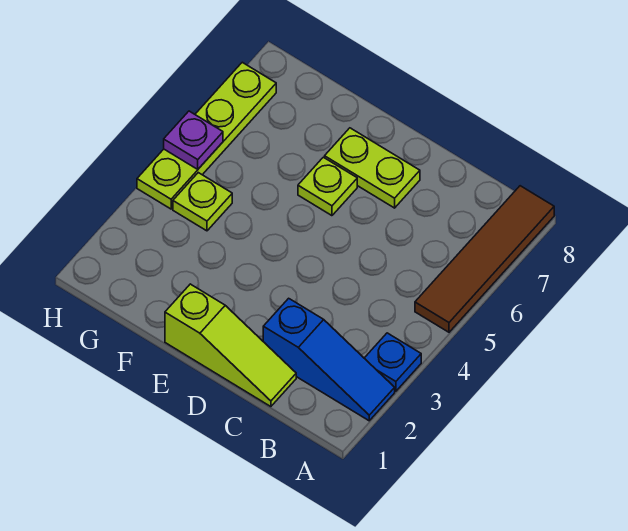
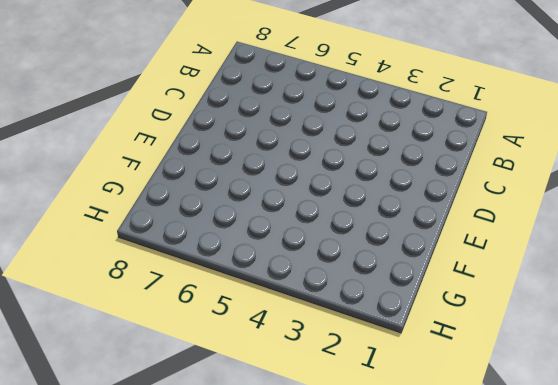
none -> blue slope A2:C2 level 1 top C
none -> blue plate A3 level 1

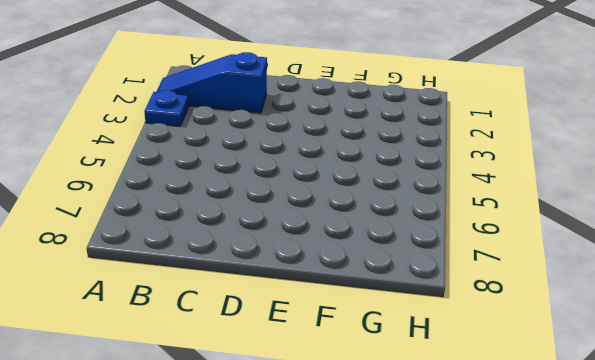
none -> brown tile A5:A8 level 1
none -> lime slope C1:E1 level 1 top E

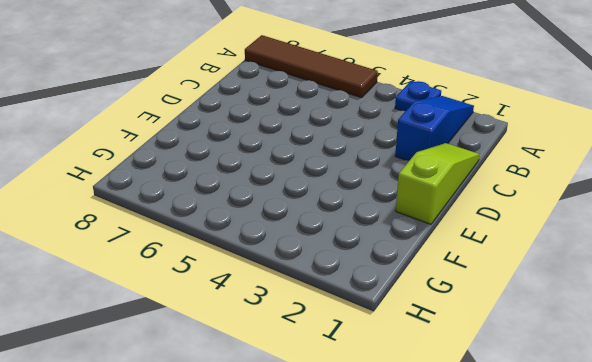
none -> lime plate D7:E7 level 1
none -> lime plate E6 level 1

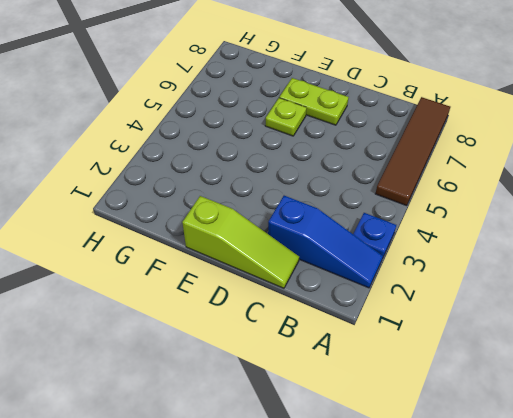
none -> lime plate G4 level 1
none -> lime plate H4:H7 level 1

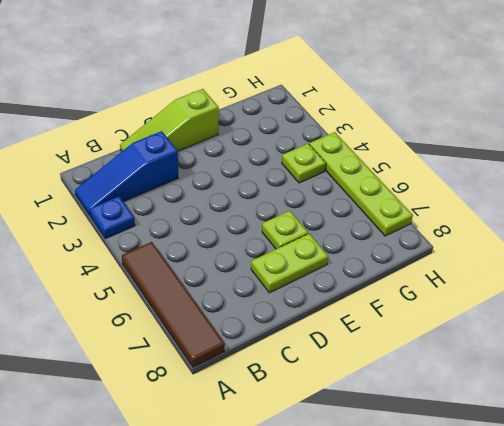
none -> purple plate H5 level 2

